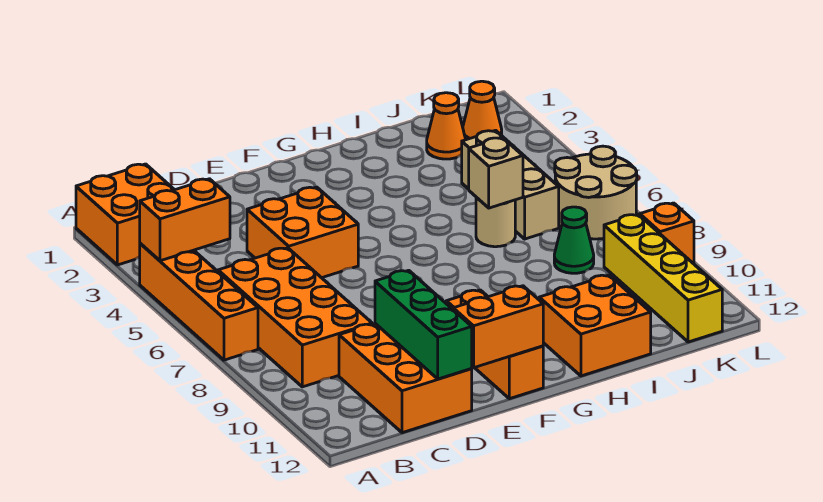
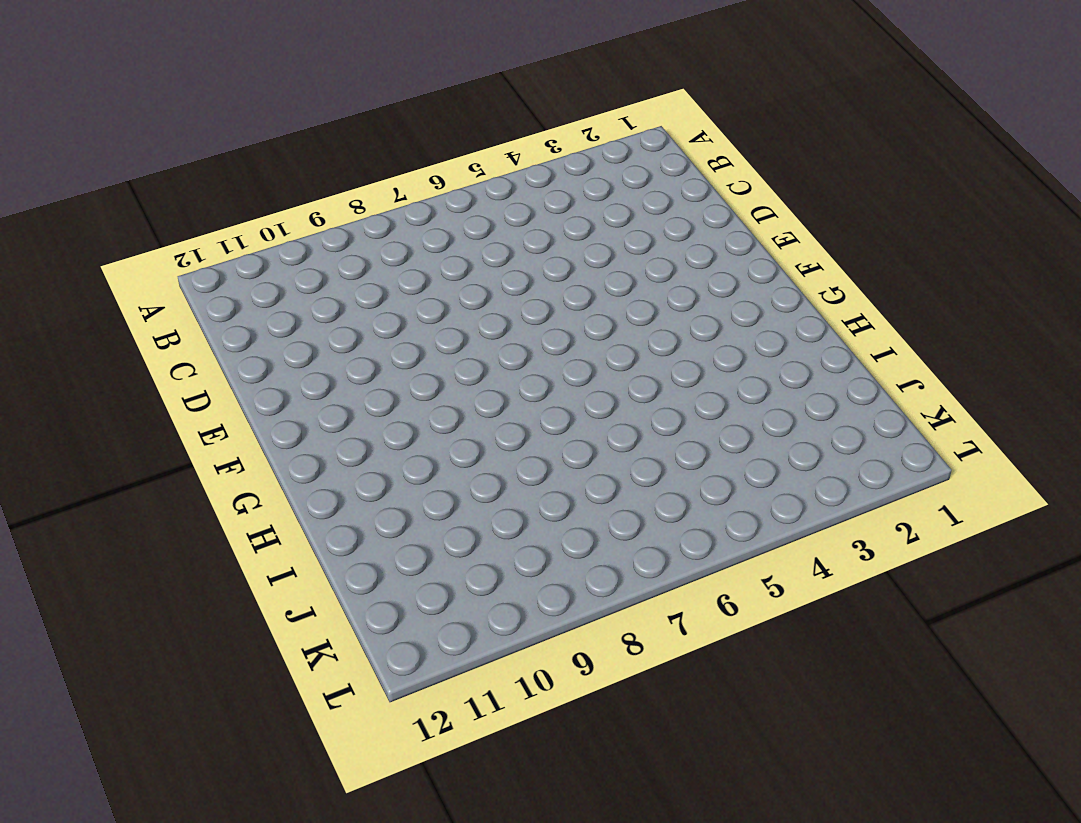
none -> orange brick A1:B2 level 1
none -> orange brick A4:A7 level 1
none -> orange brick B6:C9 level 1

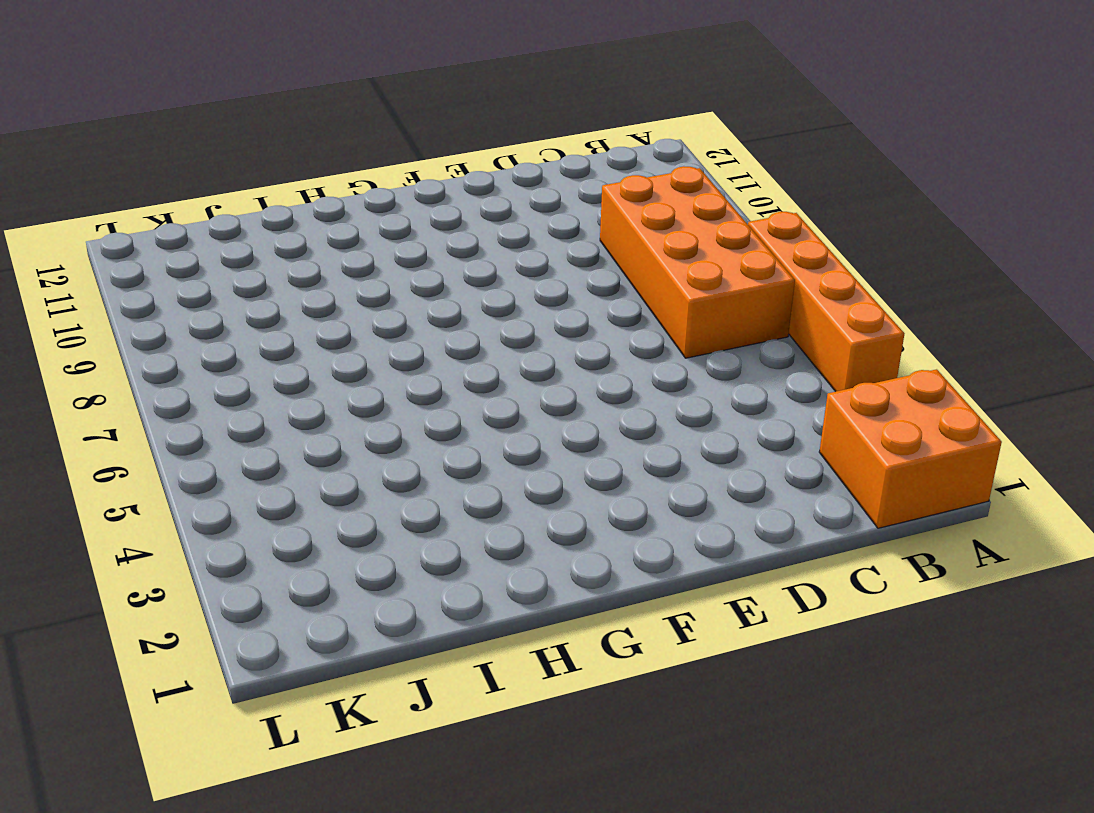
none -> orange brick C10:D12 level 1
none -> orange brick D4:E5 level 1
none -> orange brick F10:F12 level 1

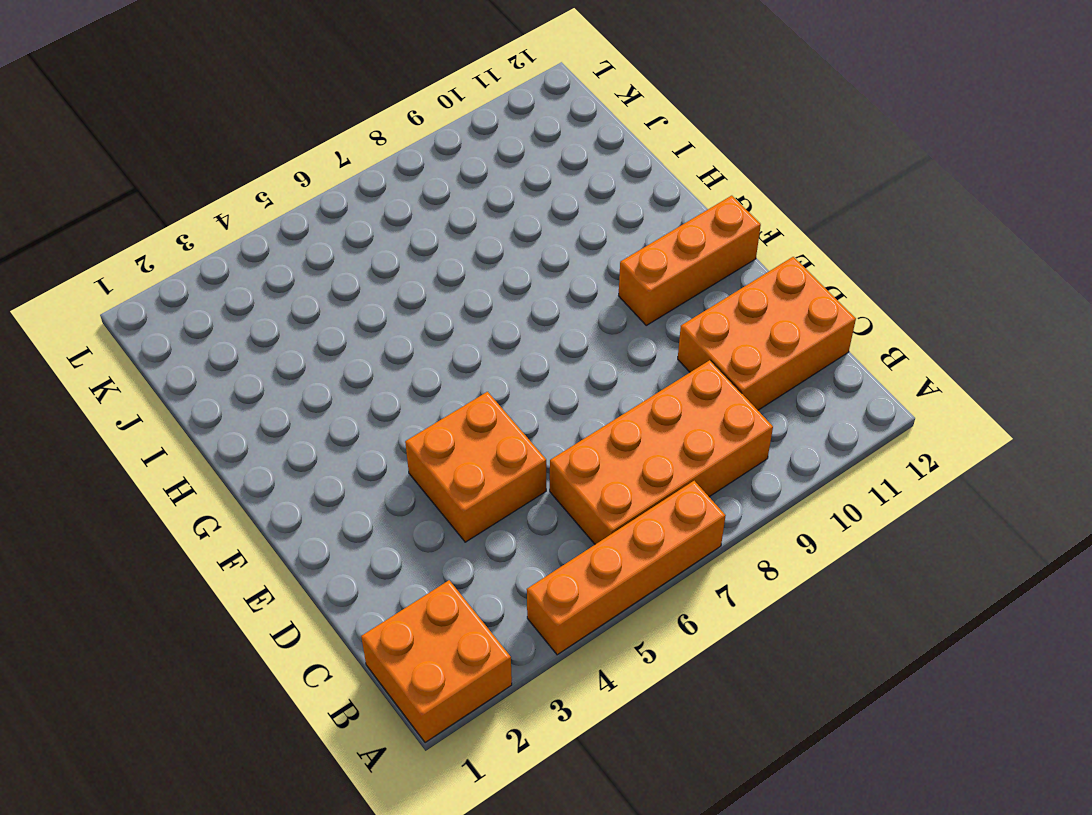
none -> orange brick H11:I12 level 1
none -> tan round brick I6 level 1
none -> orange cone J2 level 1

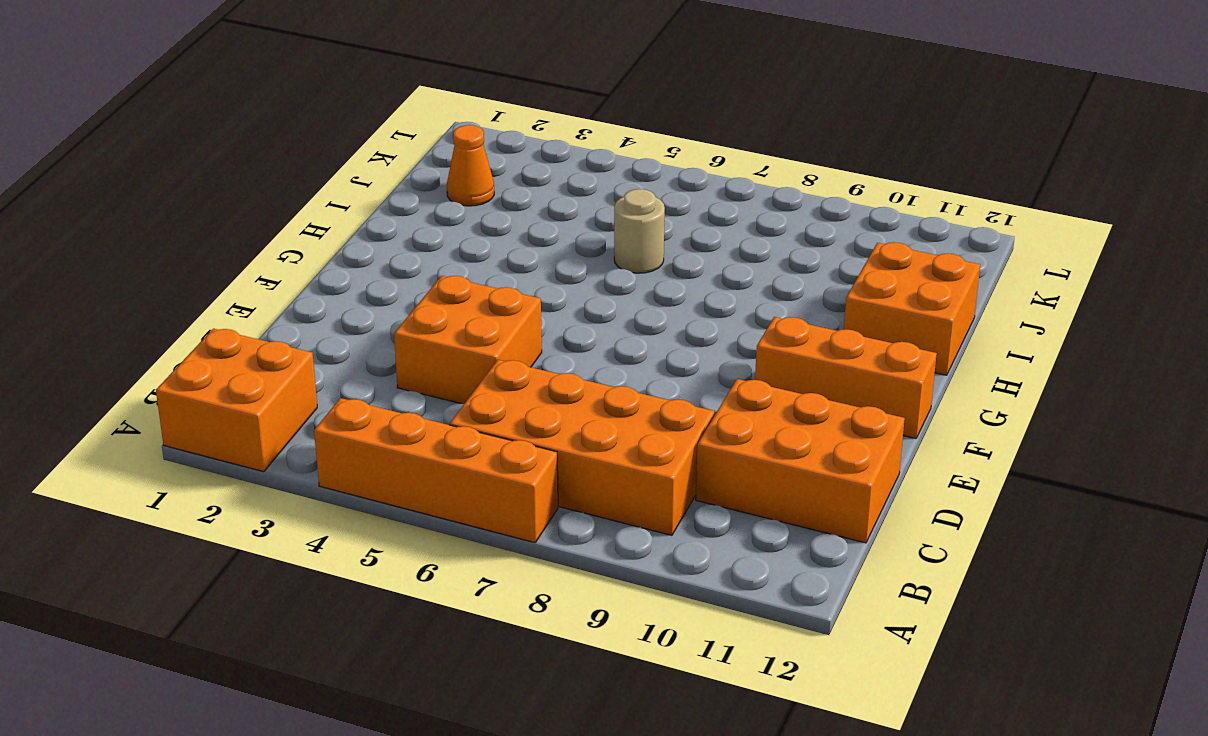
none -> tan brick J4:J6 level 1
none -> green cone J8 level 1
none -> orange cone K2 level 1

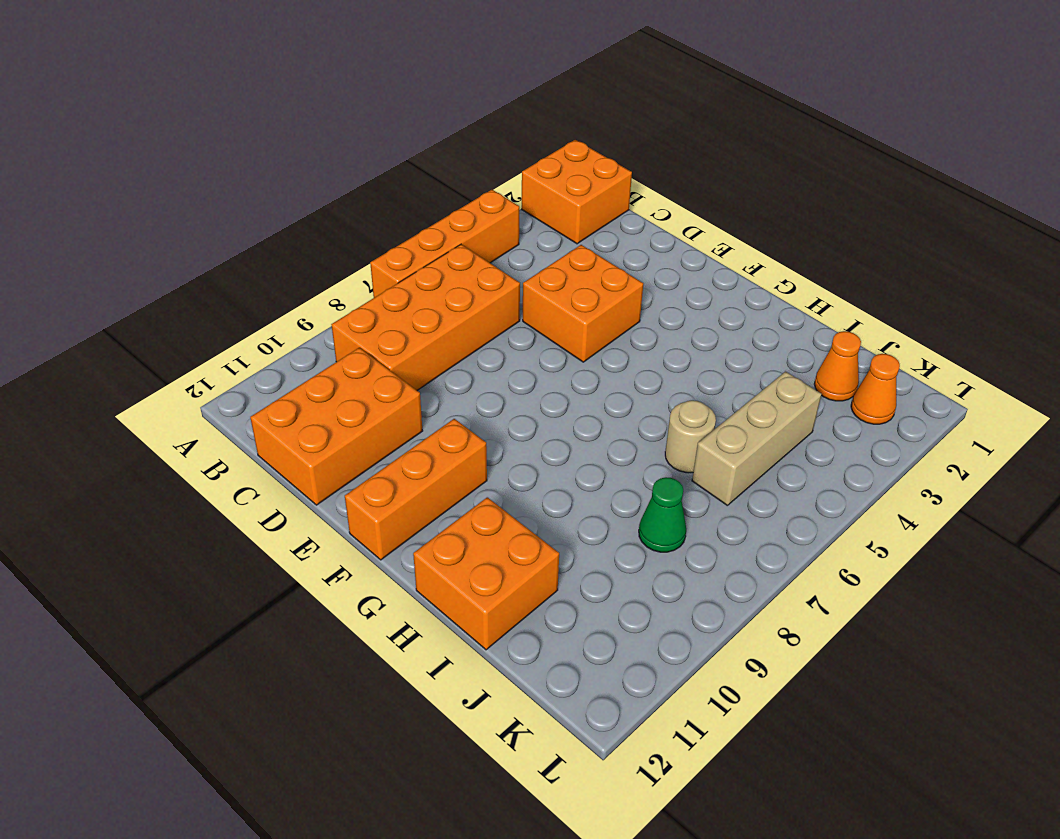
none -> tan round brick K6:L7 level 1
none -> yellow brick K9:K12 level 1
none -> orange brick L9 level 1

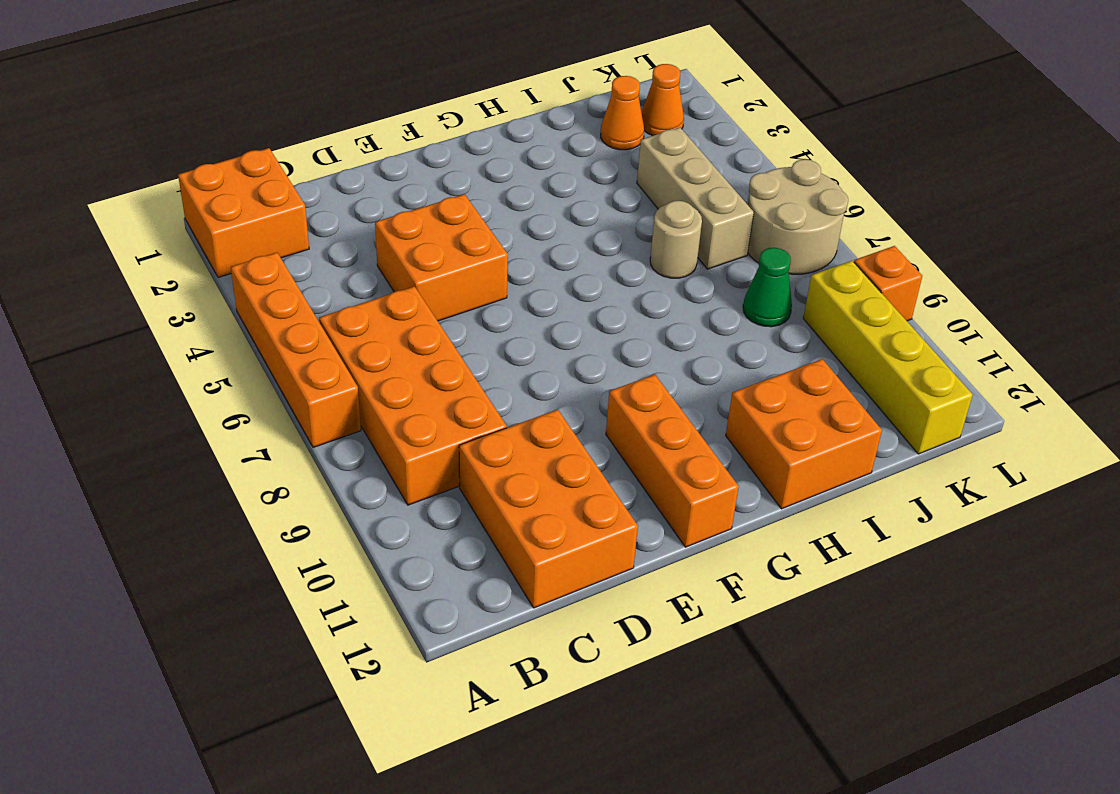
none -> orange brick A4:B4 level 2
none -> green brick D10:D12 level 2
none -> orange brick E12:F12 level 2

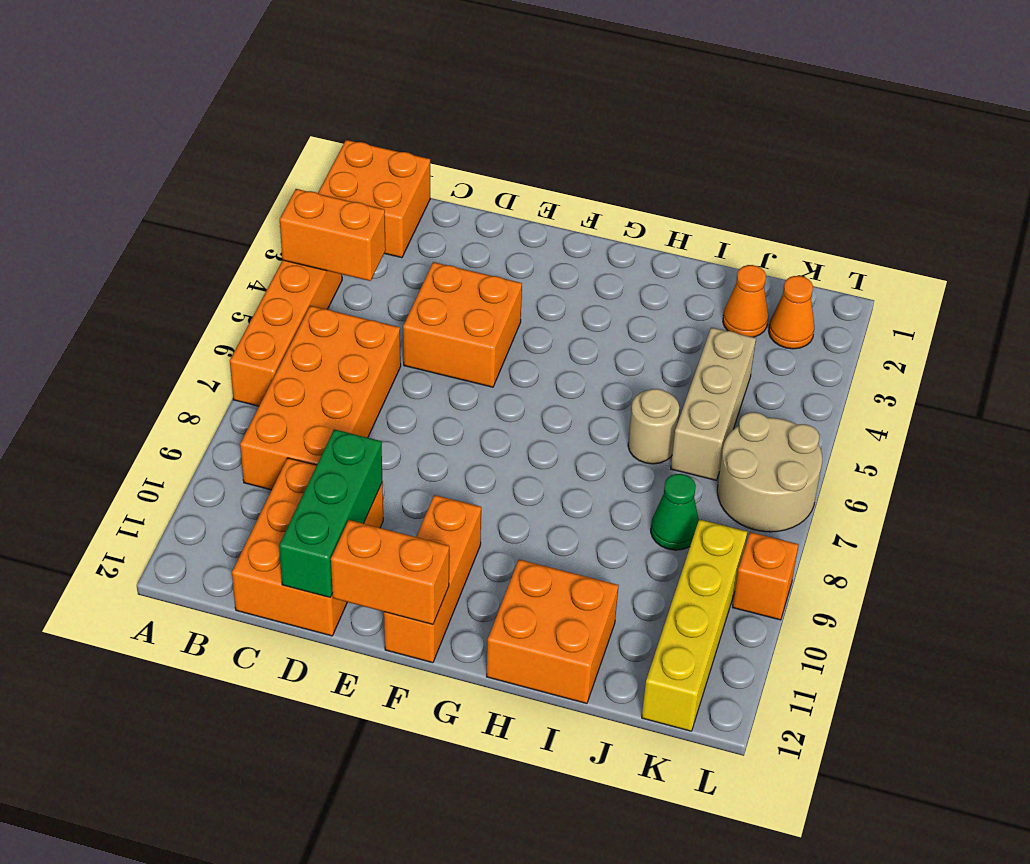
none -> tan brick I6 level 2

